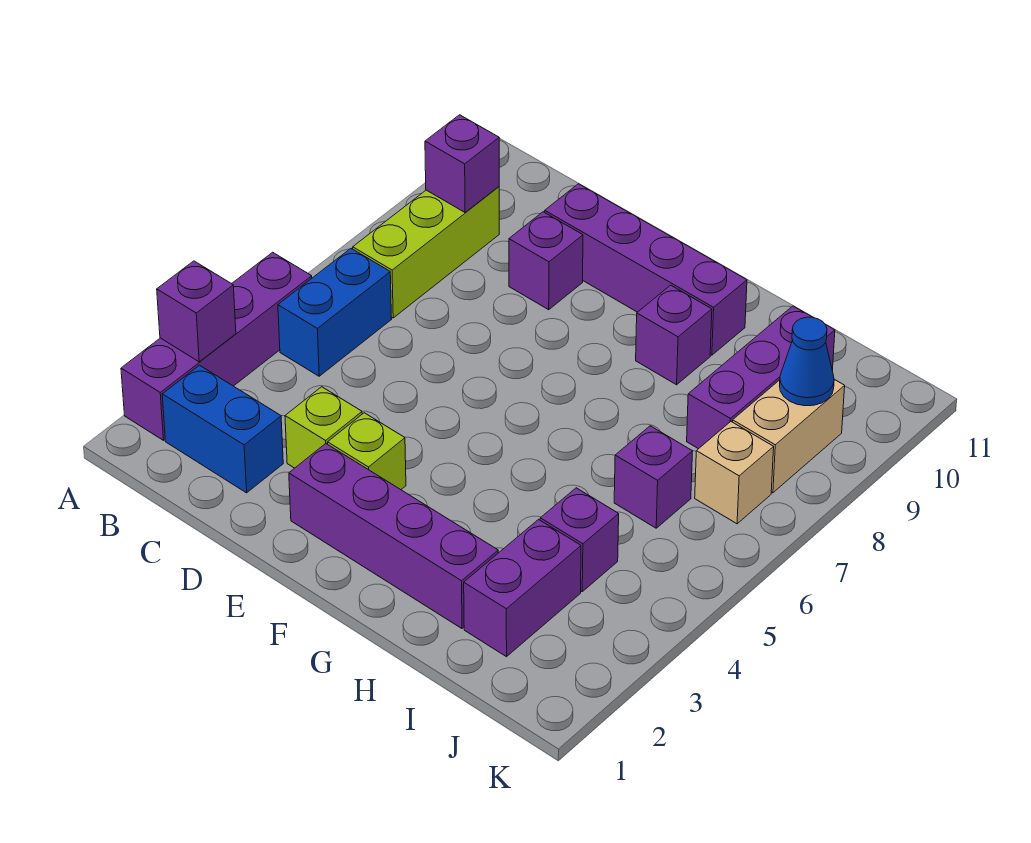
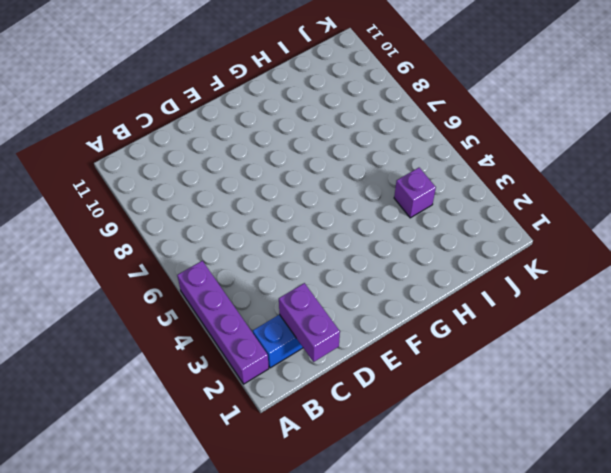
purple brick C1:C2 level 2 -> purple brick I2:I3 level 1
none -> blue brick B5:B6 level 1
none -> lime brick B7:B9 level 1
none -> lime brick D3 level 1

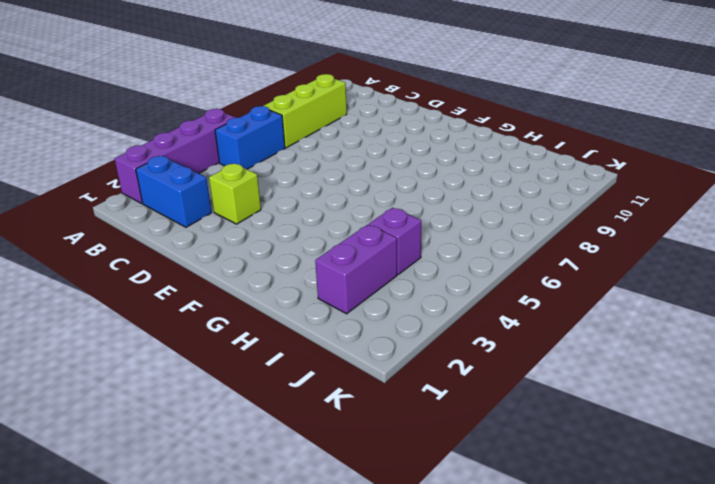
none -> purple brick D9 level 1
none -> purple brick D10:G10 level 1
none -> purple brick E2:H2 level 1

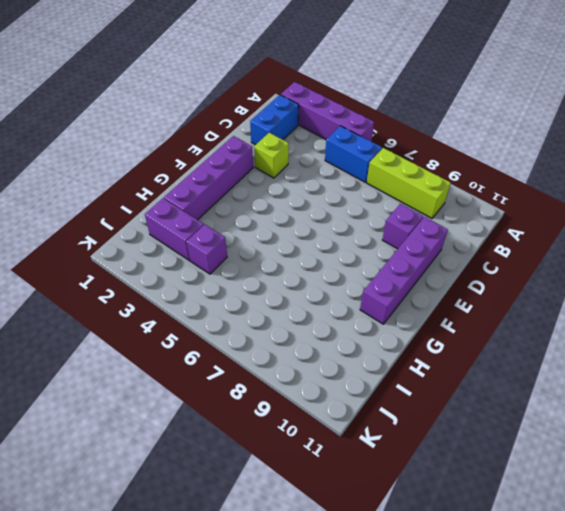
none -> lime brick E3 level 1
none -> purple brick G9 level 1
none -> purple brick I6 level 1

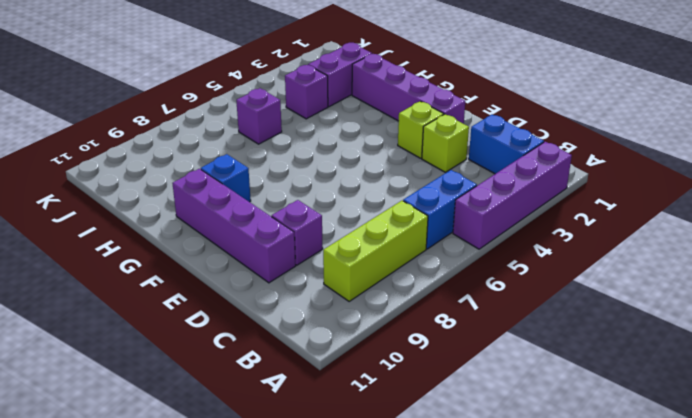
blue brick G9 level 1 -> purple brick G9 level 1
none -> purple brick I8:I10 level 1
none -> tan brick J7 level 1
none -> tan brick J8:J9 level 1

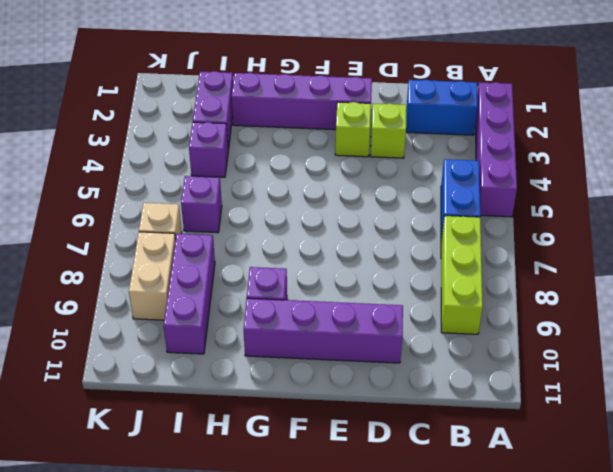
none -> purple brick D9 level 1
none -> purple brick A3 level 2
none -> purple brick B9 level 2

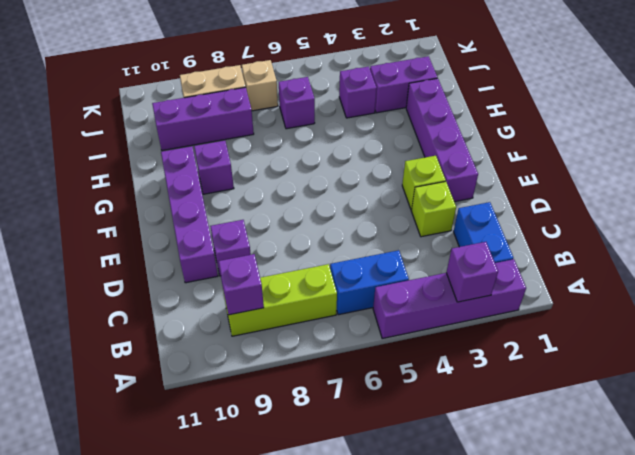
none -> blue cone J9 level 2

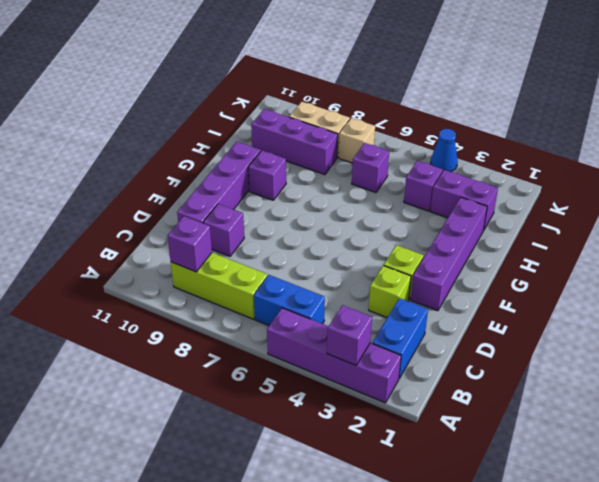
blue cone K4 level 1 -> blue cone J9 level 2

